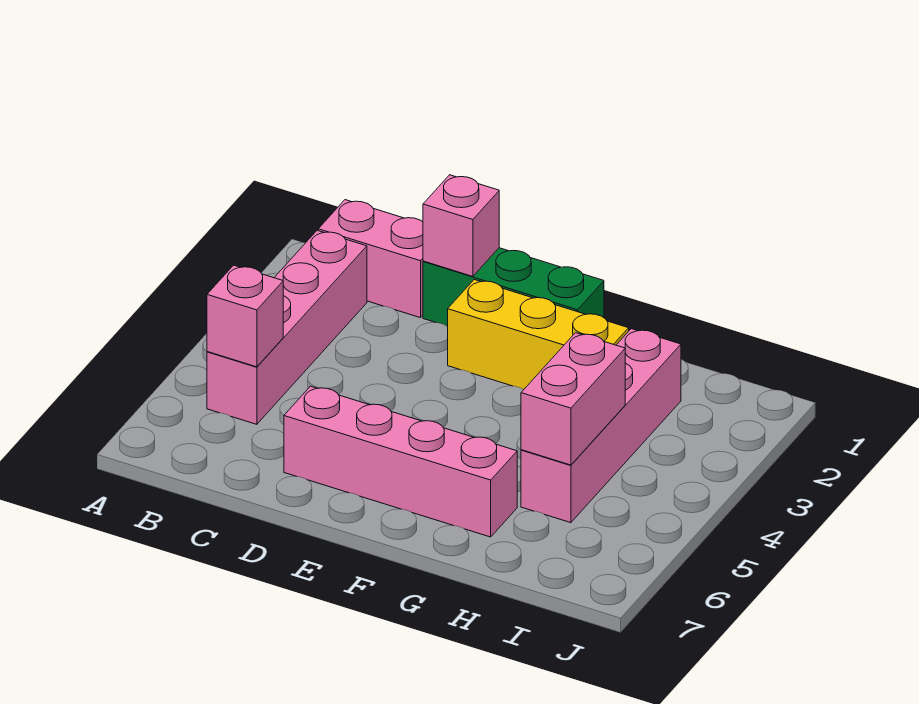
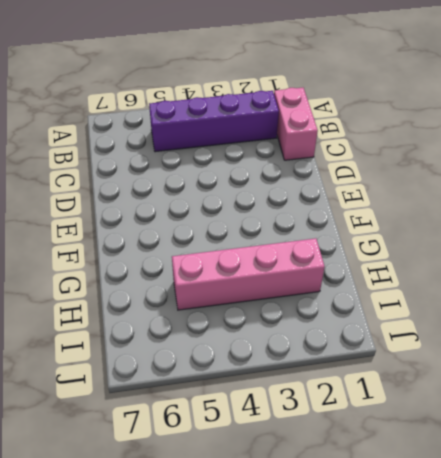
purple brick B2:B5 level 1 -> pink brick B2:B5 level 1
none -> green brick D1:F1 level 1
none -> pink brick D6:G6 level 1

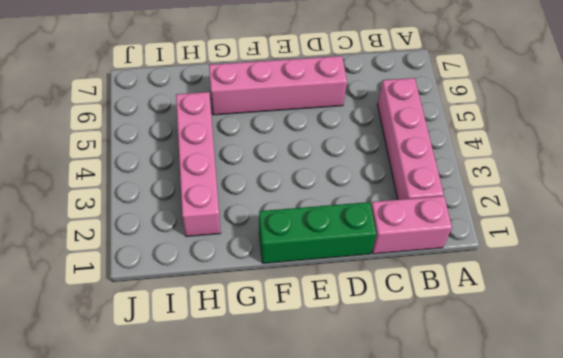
none -> yellow brick E2:G2 level 1
none -> pink brick B5 level 2

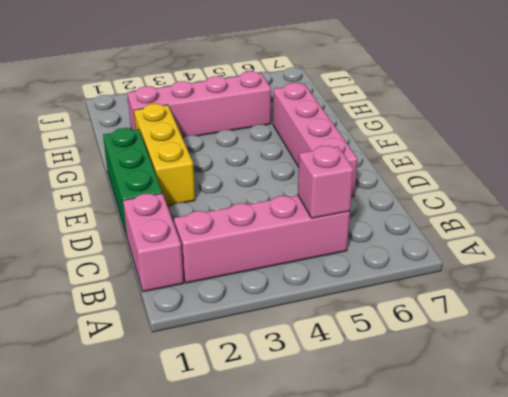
none -> pink brick D1 level 2
none -> pink brick H4:H5 level 2

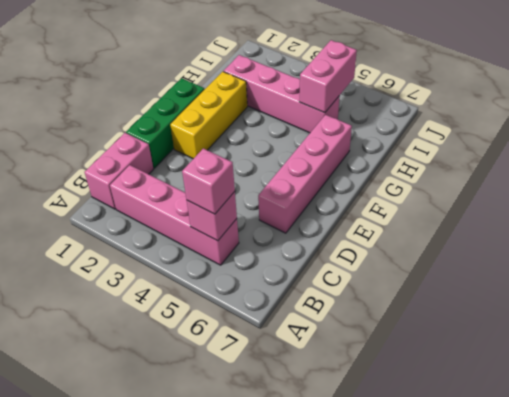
pink brick B5 level 3 -> pink brick D1 level 2
pink brick H5:I5 level 2 -> pink brick H4:H5 level 2

